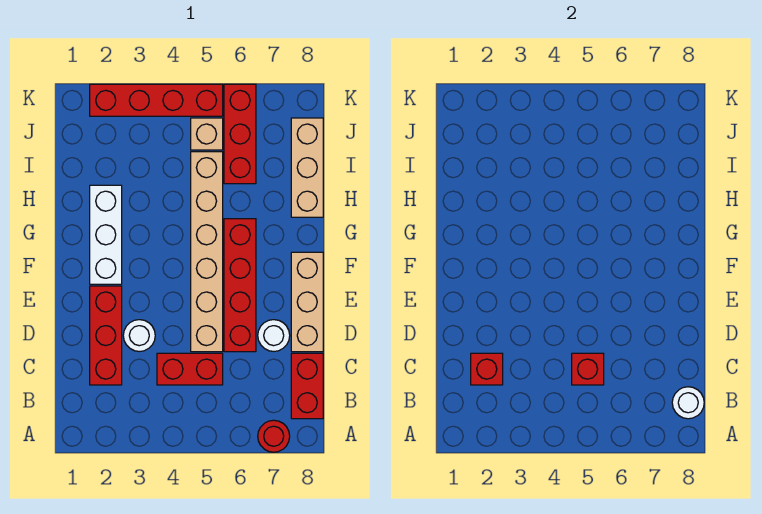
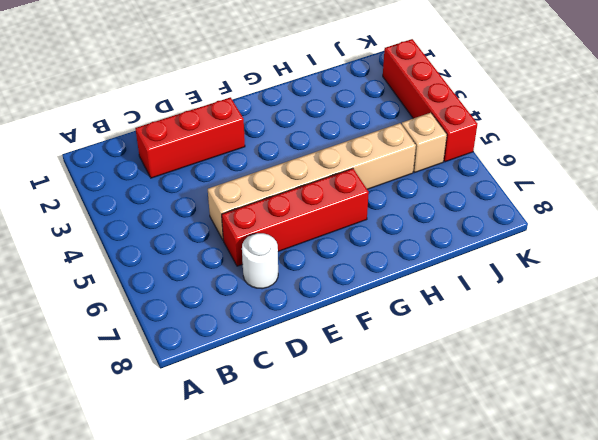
none -> red round brick A7 level 1
none -> red brick B8:C8 level 1
none -> red brick C4:C5 level 1

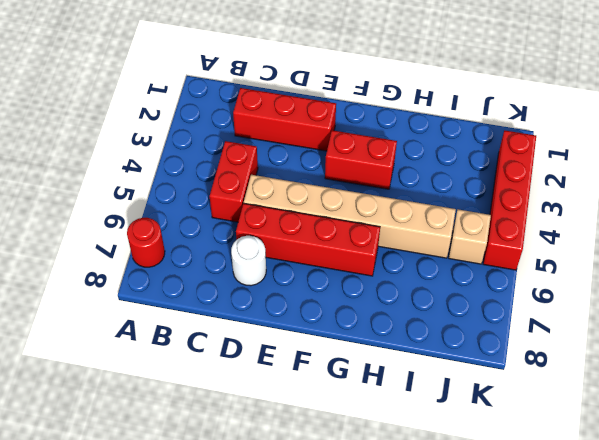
red brick F3:G3 level 1 -> red brick B8:C8 level 1
none -> white round brick D3 level 1
none -> tan brick D8:F8 level 1
none -> white brick F2:H2 level 1

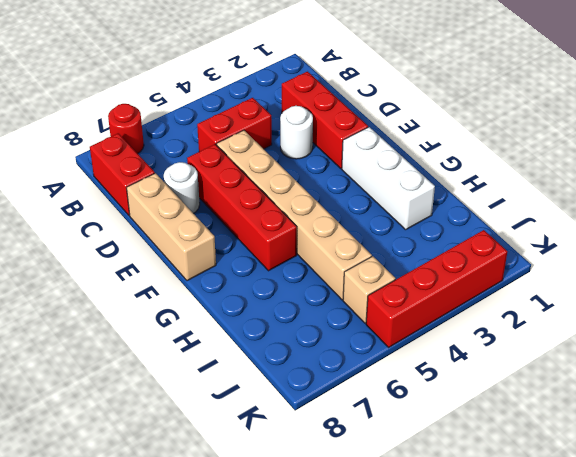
none -> tan brick H8:J8 level 1
none -> red brick I6:K6 level 1
none -> white round brick B8 level 2

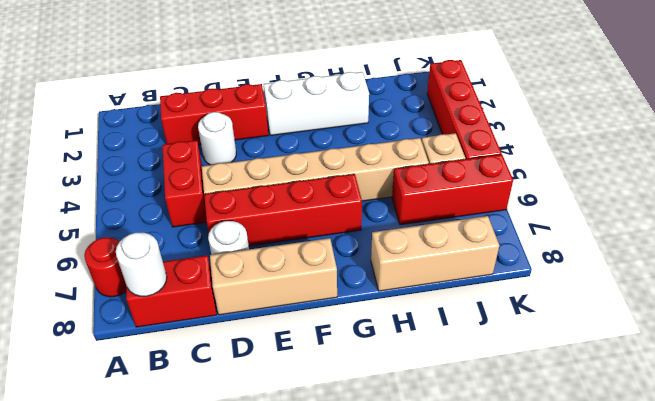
none -> red brick C2 level 2
none -> red brick C5 level 2

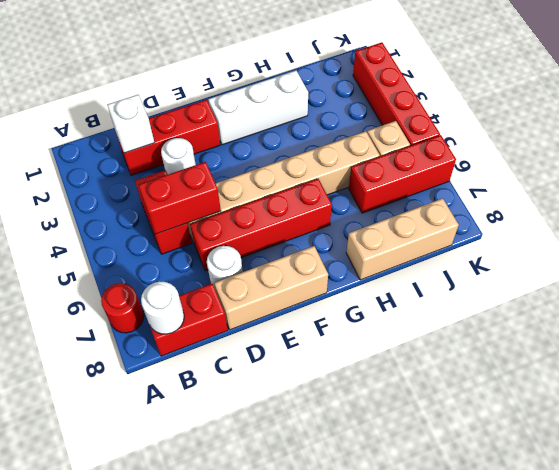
white brick C2 level 2 -> red brick C2 level 2
red brick C5:D5 level 2 -> red brick C5 level 2

